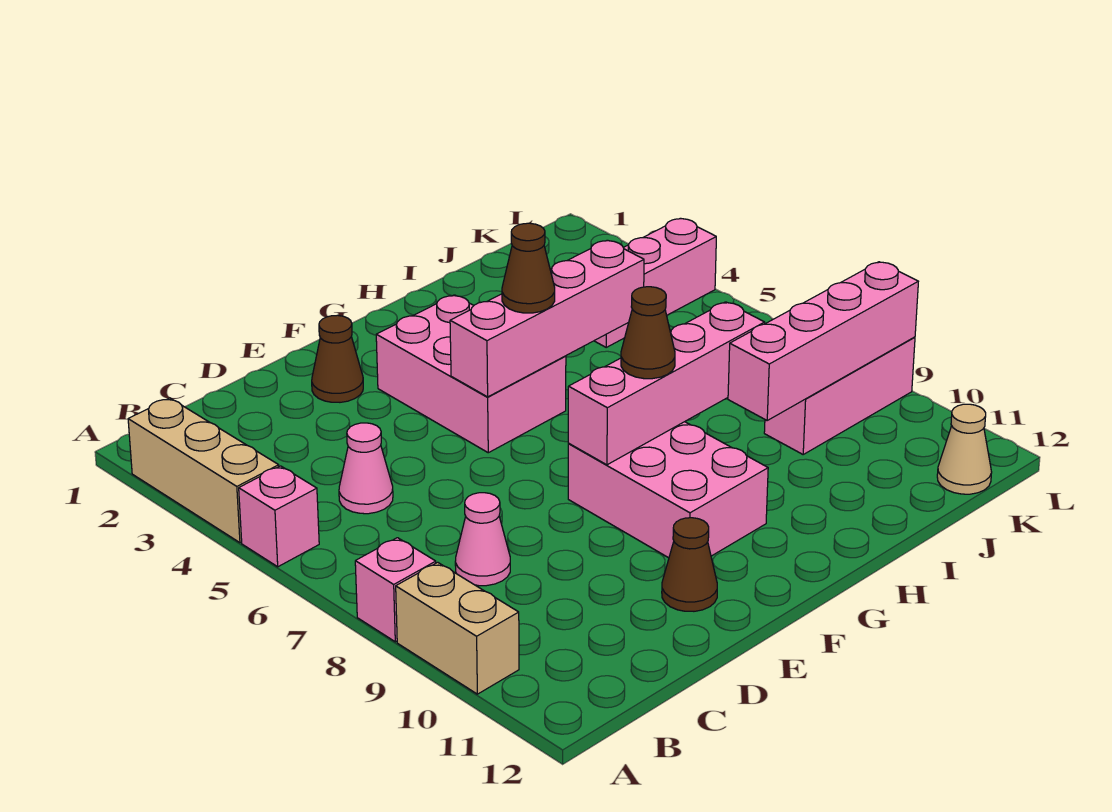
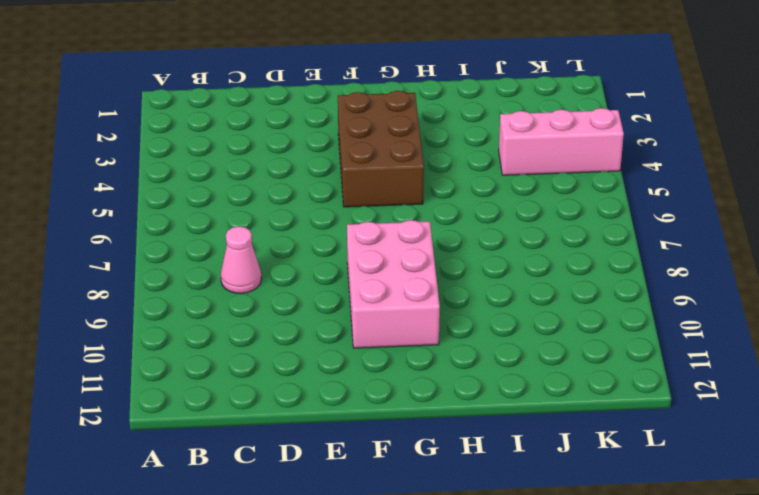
brown brick F3:G5 level 1 -> pink brick F3:G5 level 1
none -> tan brick A2:A4 level 1
none -> pink brick A5 level 1
none -> pink brick A8 level 1

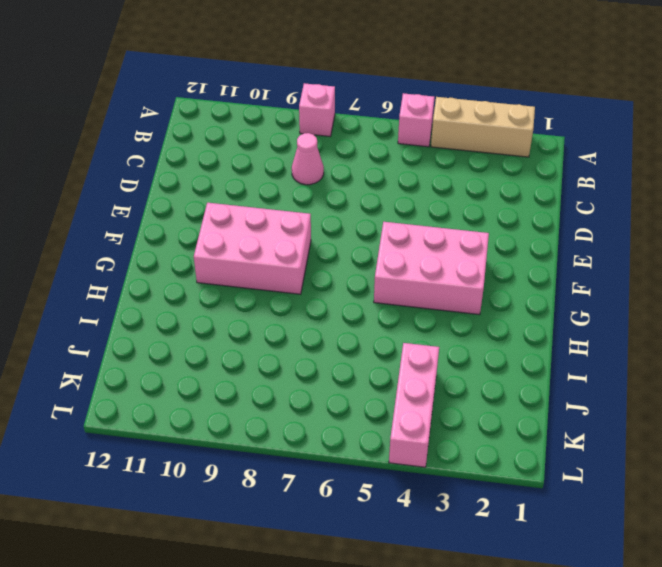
none -> tan brick A9:A10 level 1
none -> pink cone C5 level 1
none -> brown cone E2 level 1

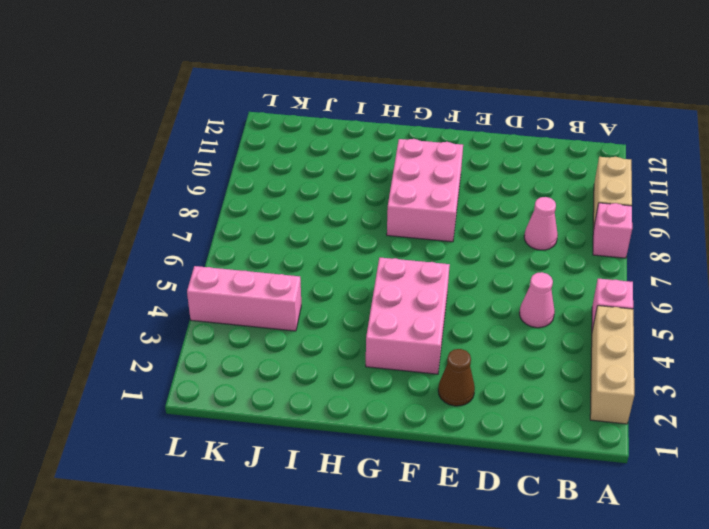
none -> brown cone E11 level 1
none -> pink brick J9:L9 level 1
none -> tan cone K12 level 1

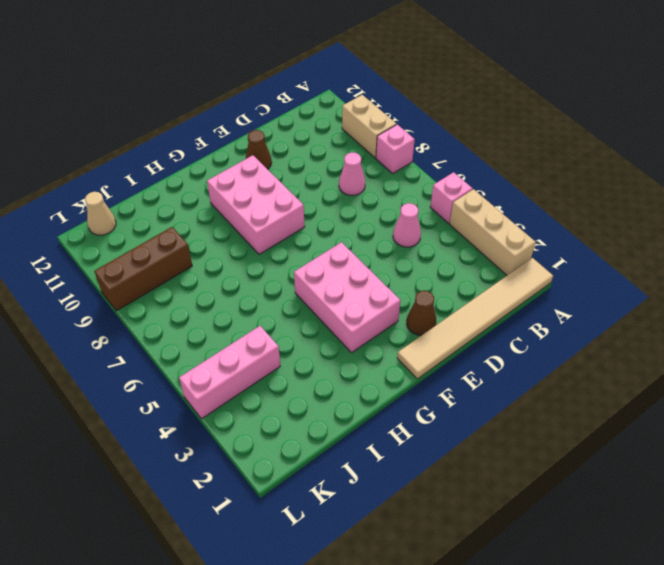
tan tile A1:F1 level 1 -> none
brown brick J9:L9 level 1 -> pink brick J9:L9 level 1
none -> pink brick F5:I5 level 2
none -> pink brick F8:I8 level 2
none -> pink brick I9:L9 level 2

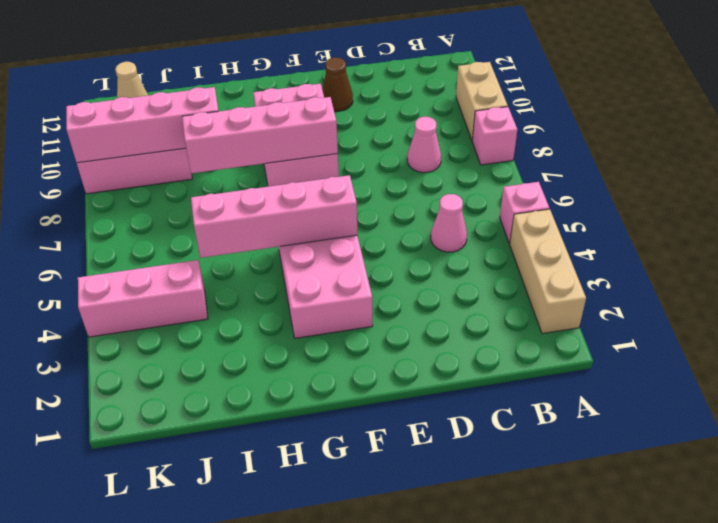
none -> brown cone E2 level 1
none -> brown cone G5 level 3
none -> brown cone G8 level 3

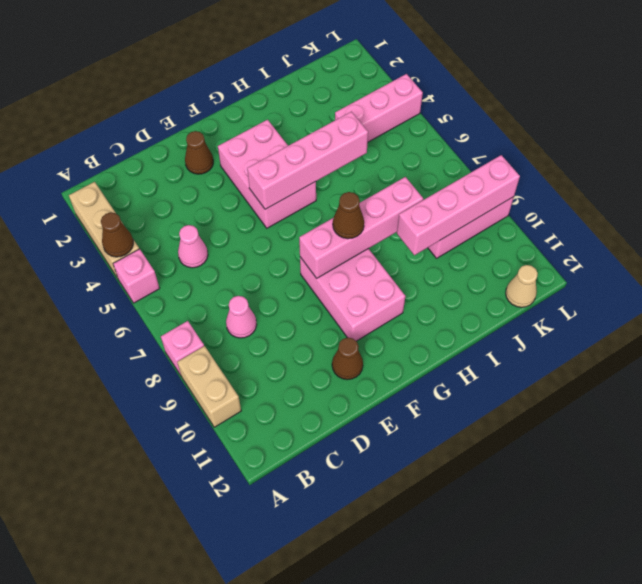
brown cone A4 level 2 -> brown cone G5 level 3

